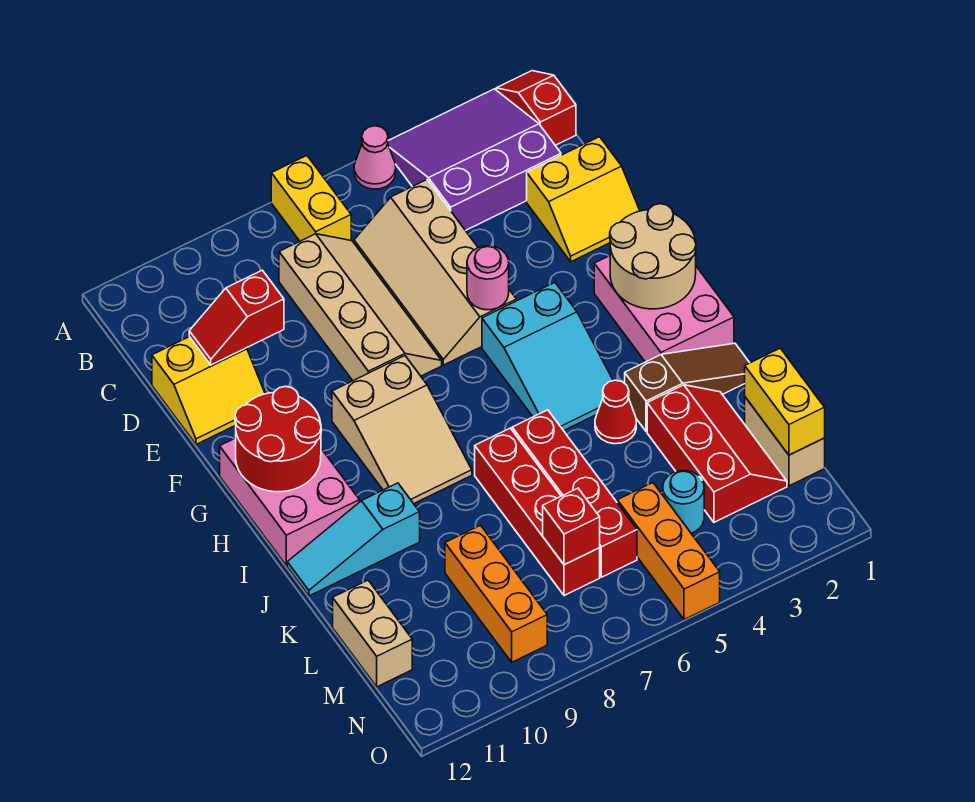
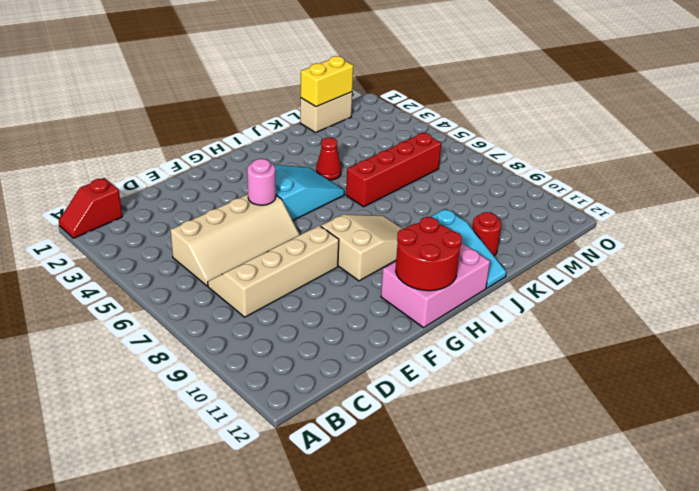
red round brick K11 level 1 -> none
none -> purple slope A2:C4 level 1 top C
none -> pink cone A5 level 1
none -> yellow brick A7:B7 level 1

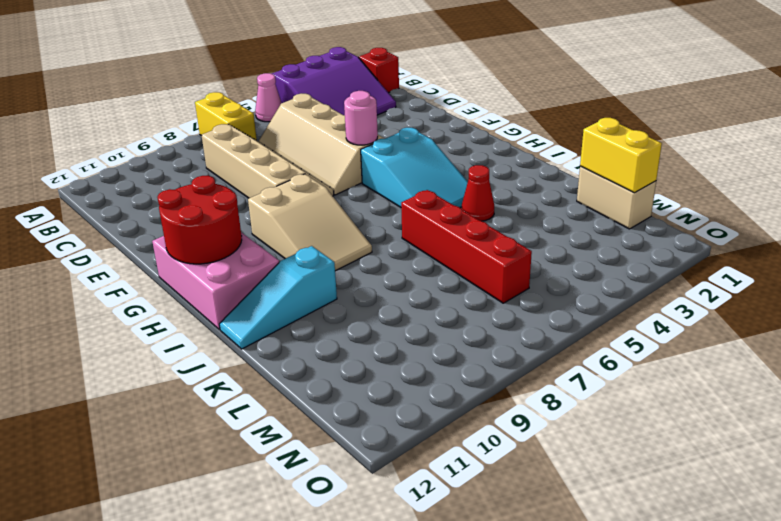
purple slope A2:C4 level 1 top A -> purple slope A2:C4 level 1 top C
none -> yellow slope D1:E2 level 1 top D
none -> yellow slope D11:E12 level 1 top D
none -> pink brick G1:I2 level 1

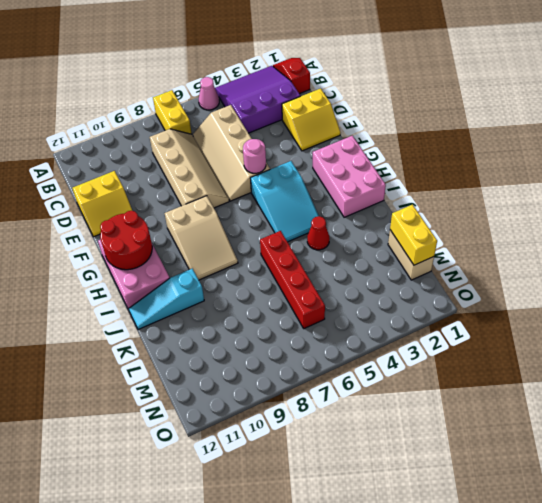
none -> brown slope J1:J3 level 1 top 3
none -> red brick J7:M7 level 1
none -> red slope K2:M3 level 1 top 3

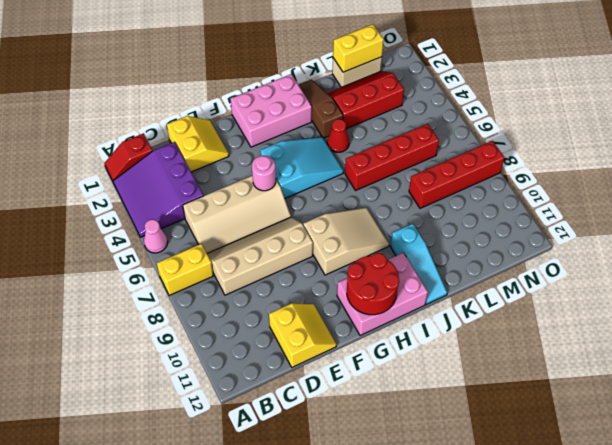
red brick L8:O8 level 1 -> red brick J7:M7 level 1
none -> orange brick L9:N9 level 1
none -> tan brick L12:M12 level 1
none -> cyan round brick M4 level 1

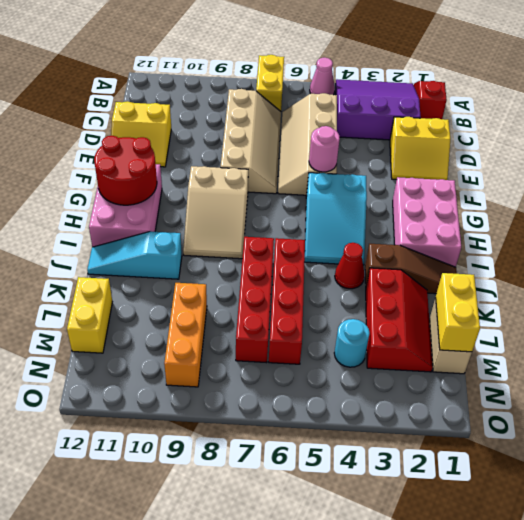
yellow brick L12:M12 level 1 -> tan brick L12:M12 level 1
none -> orange brick M5:O5 level 1
none -> red slope D10:D11 level 2 top 10
none -> tan round brick G1:H2 level 2

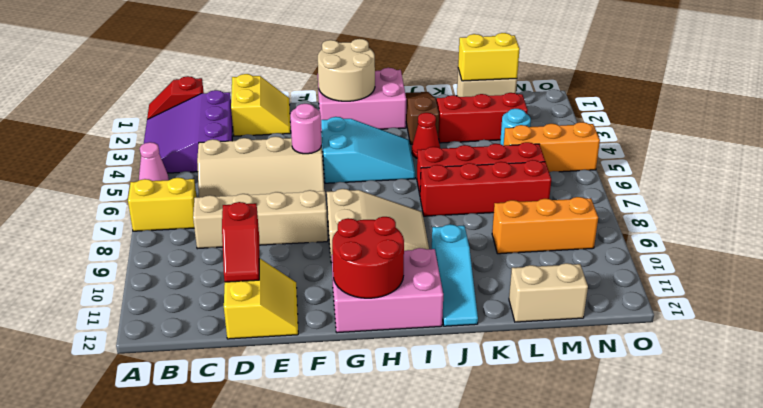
none -> red brick M7 level 2

